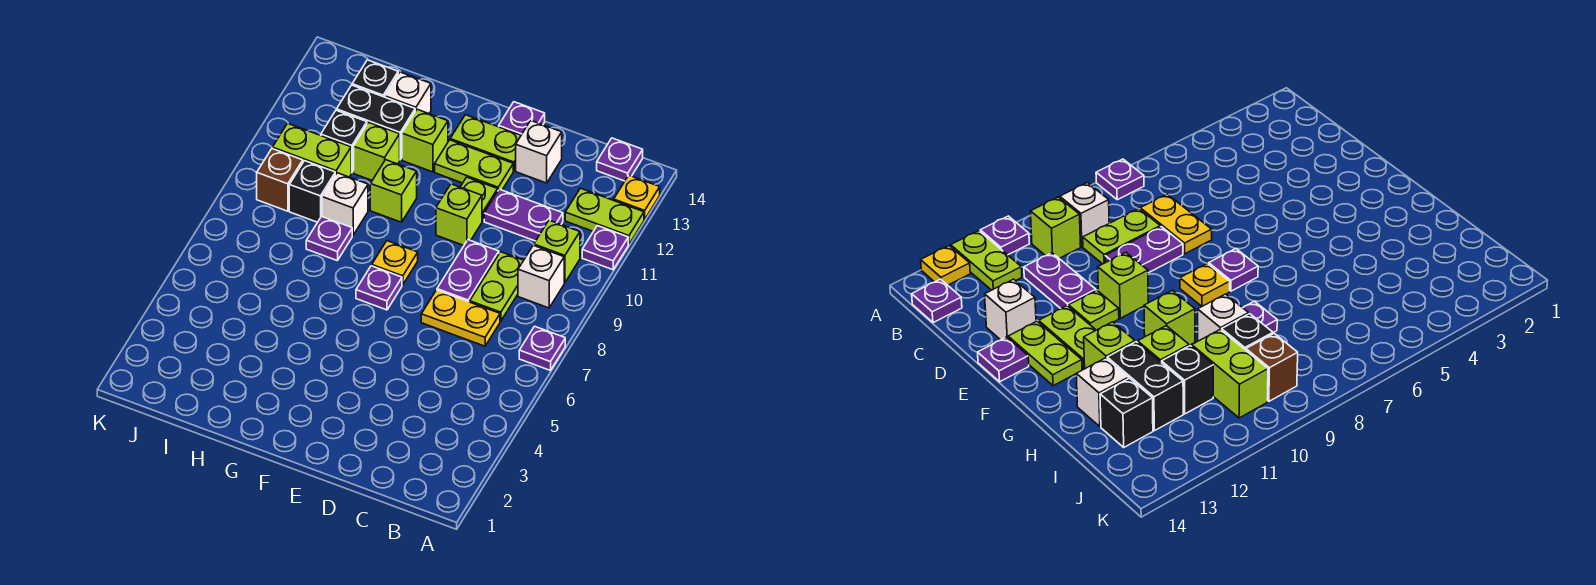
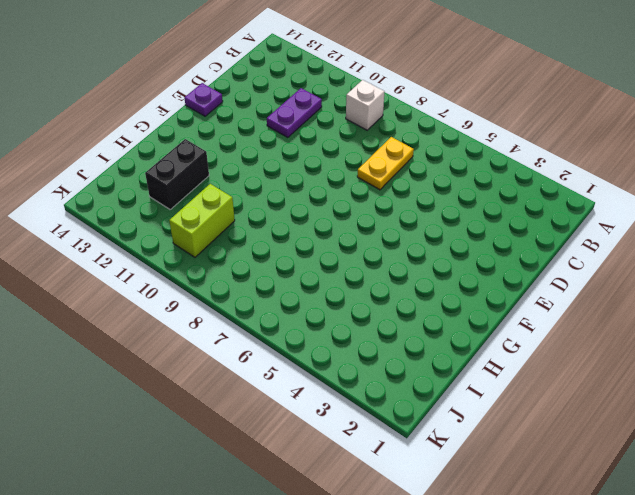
none -> purple plate A7 level 1
none -> purple plate A11 level 1
none -> lime plate A12:B12 level 1
none -> yellow plate A13 level 1

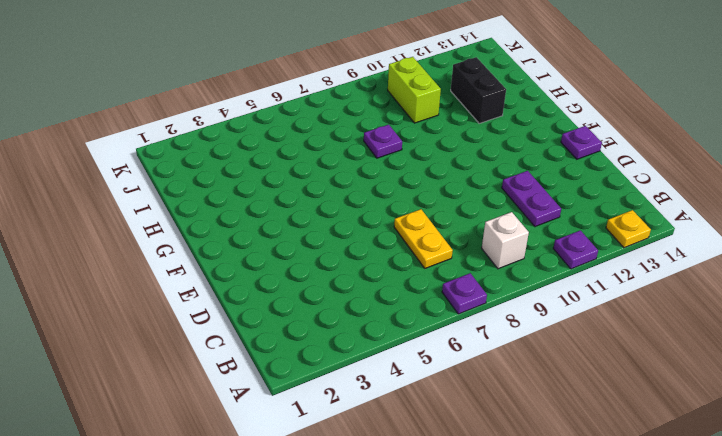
none -> lime plate A12:B12 level 1
none -> lime brick B10 level 1
none -> purple plate B14 level 1
none -> lime plate C8:C9 level 1

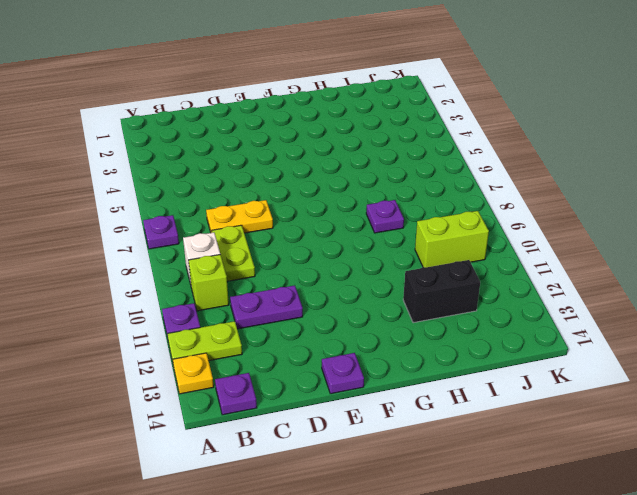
none -> purple plate D8:D9 level 1
none -> white brick D13 level 1
none -> lime brick E10 level 1
none -> lime plate E11 level 1

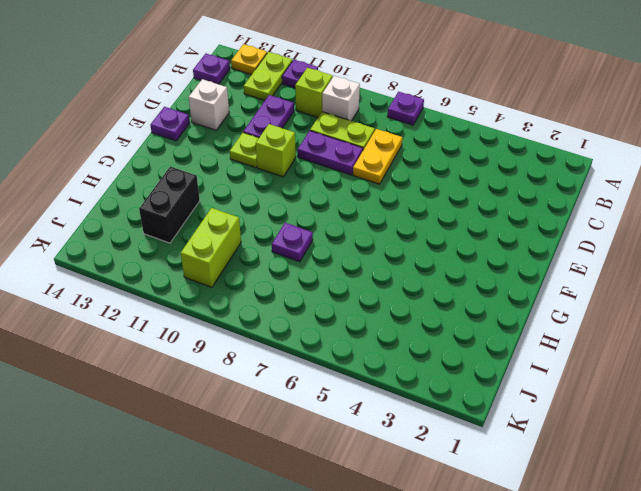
none -> lime plate E12:F12 level 1
none -> lime plate E13:F13 level 1
none -> purple plate F7 level 1
none -> yellow plate F8 level 1

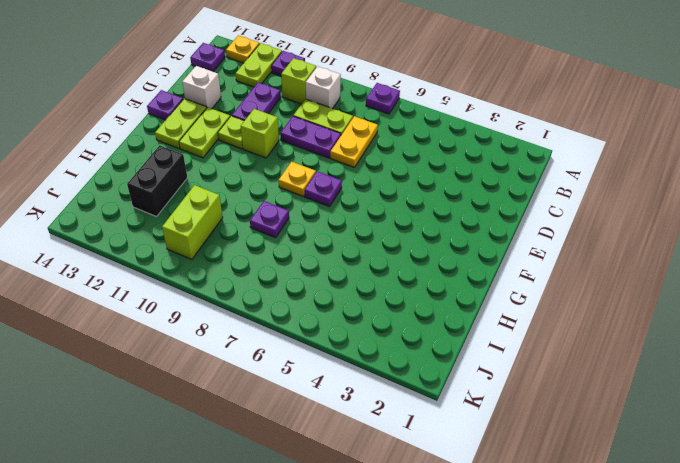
none -> lime brick G10 level 1
none -> lime brick G12 level 1
none -> white brick H9 level 1
none -> lime brick H11 level 1

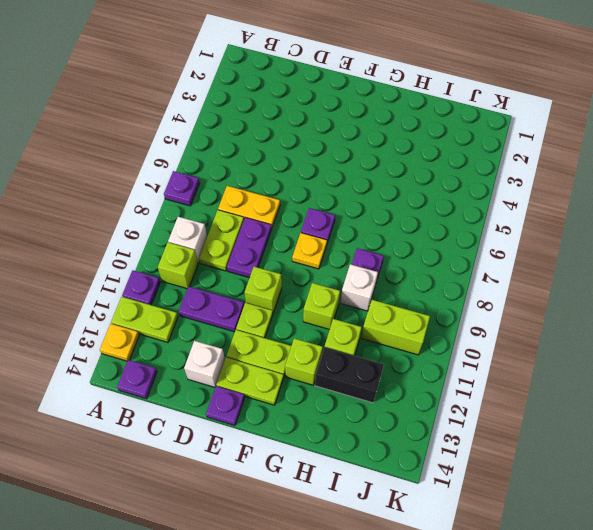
none -> white brick H13 level 1
none -> black brick I9 level 1
none -> black brick I11 level 1
none -> black brick I13 level 1

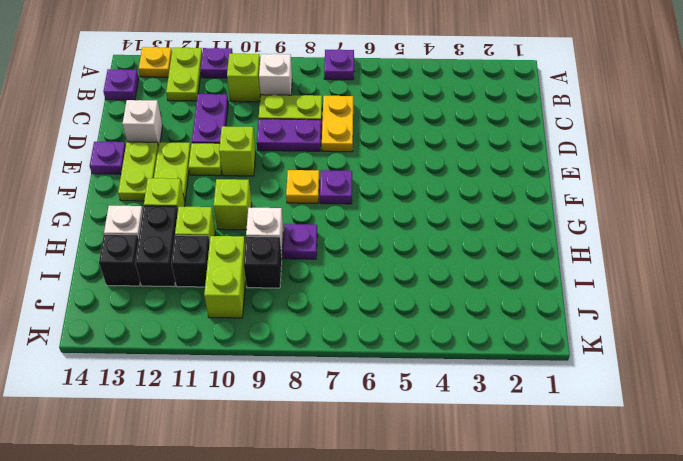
none -> brown brick J9 level 1

